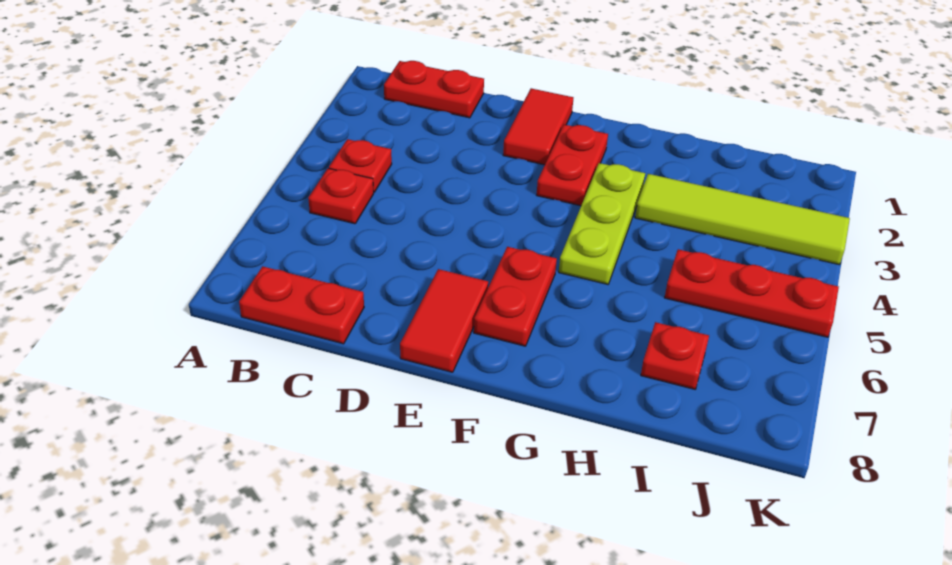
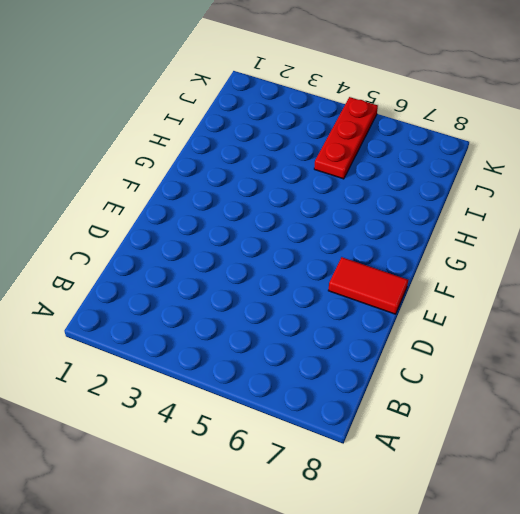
none -> red plate B1:C1 level 1
none -> red plate B4 level 1
none -> red plate B5 level 1

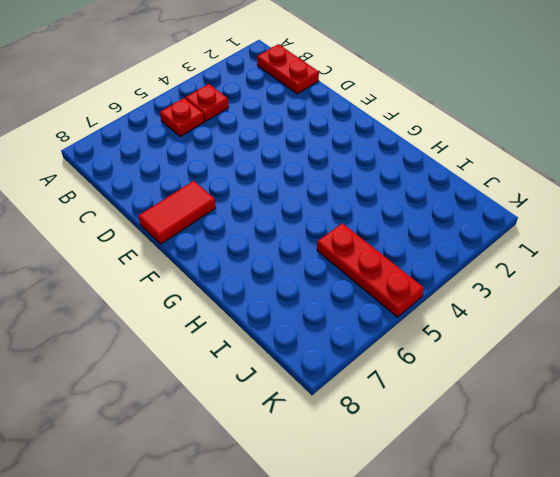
none -> red plate B8:C8 level 1
none -> red tile E1:E2 level 1
none -> red plate F2:F3 level 1

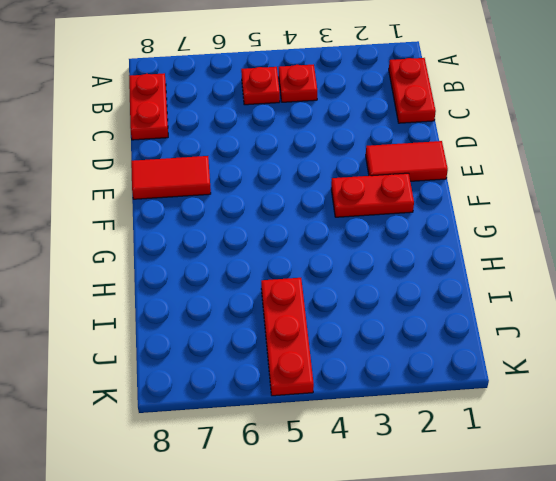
none -> red plate F6:F7 level 1
none -> lime plate G3:G5 level 1
none -> lime tile H3:K3 level 1

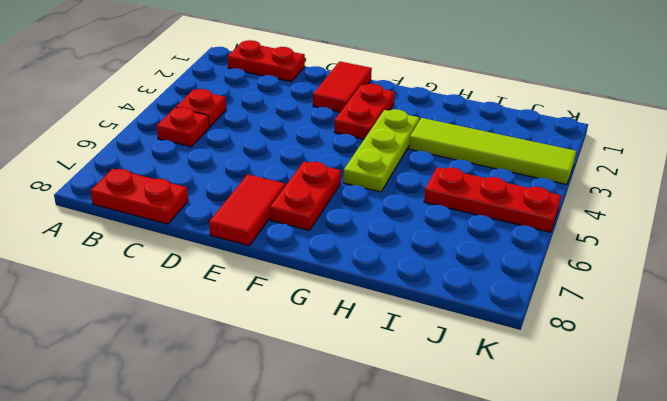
none -> red plate I7 level 1

